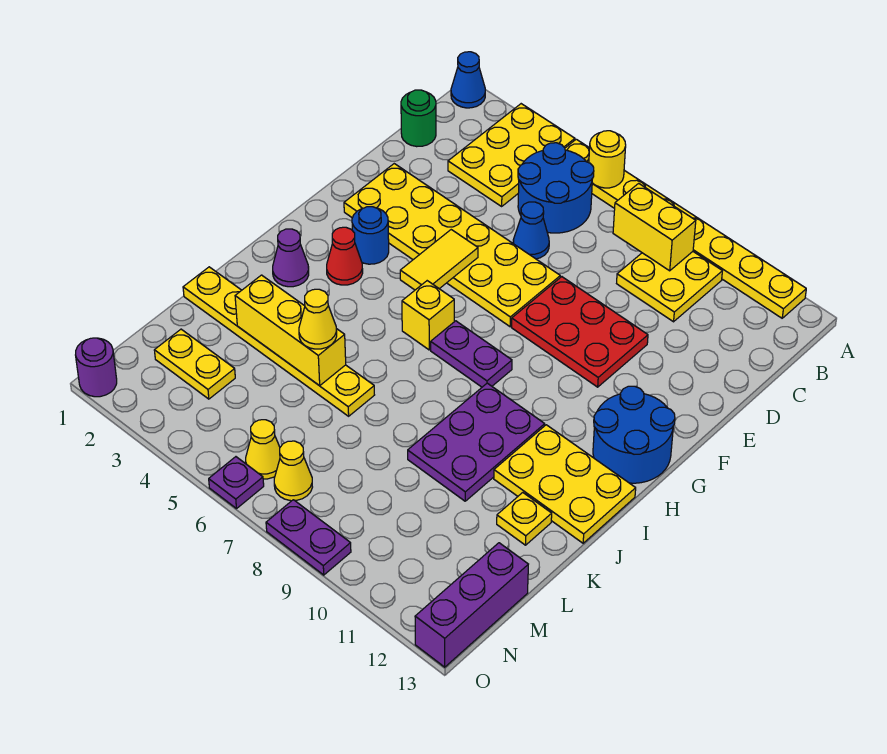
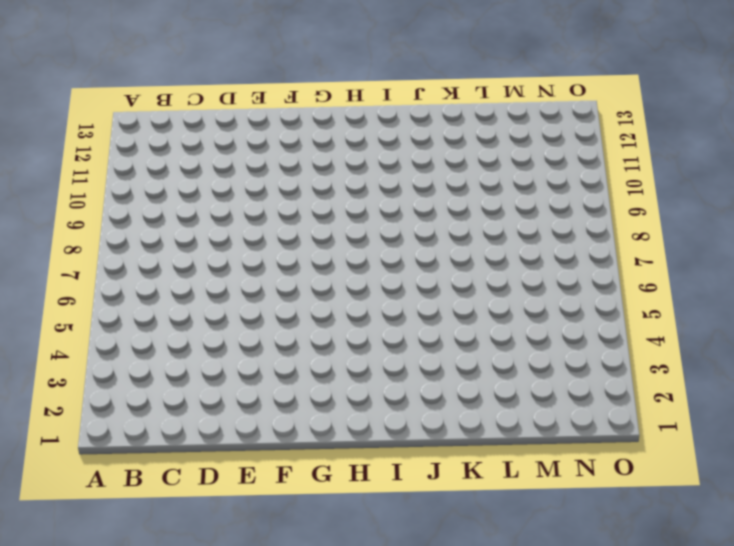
none -> blue cone A1 level 1
none -> yellow plate A3:C4 level 1
none -> yellow plate A5:A12 level 1
none -> blue round brick B5:C6 level 1

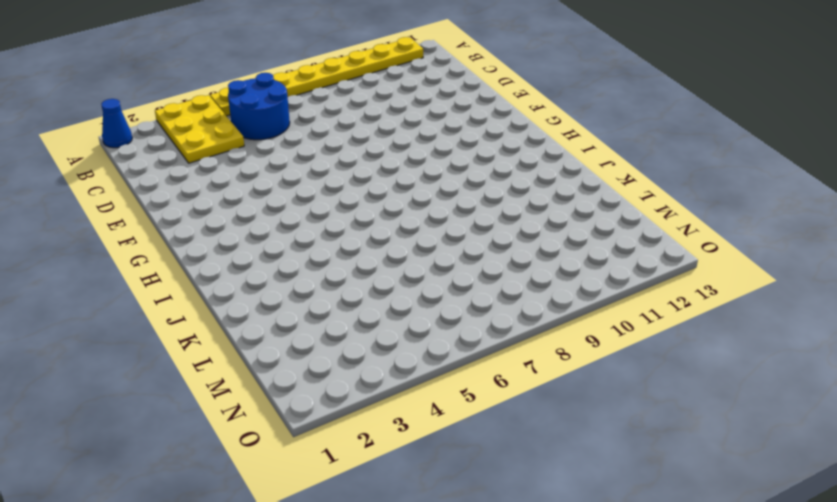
none -> yellow plate B9:C10 level 1
none -> green round brick C1 level 1
none -> blue cone D6 level 1
none -> yellow plate E2:F7 level 1

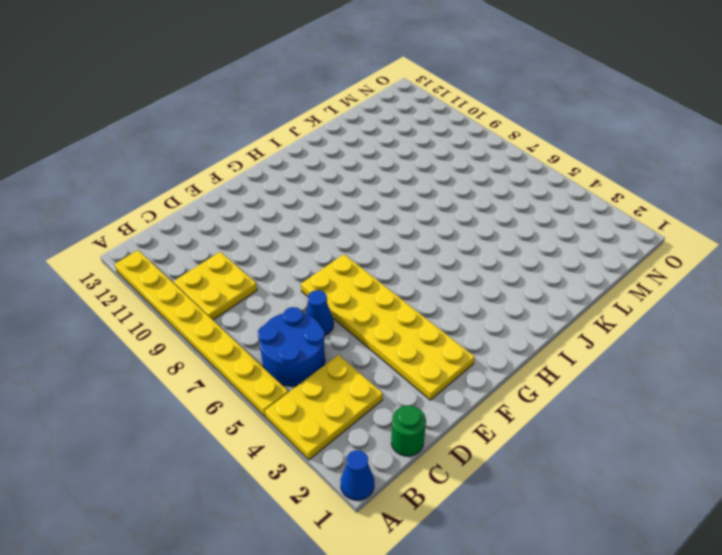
none -> red plate E8:F10 level 1
none -> blue round brick G3 level 1
none -> blue round brick G12:H13 level 1
none -> red cone H3 level 1

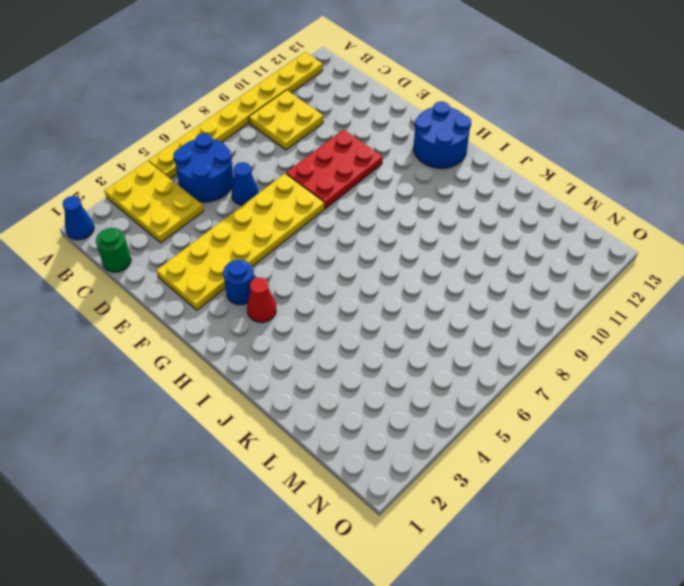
none -> yellow brick H6 level 1
none -> purple plate H7:H8 level 1
none -> purple cone I2 level 1
none -> purple plate I9:K10 level 1

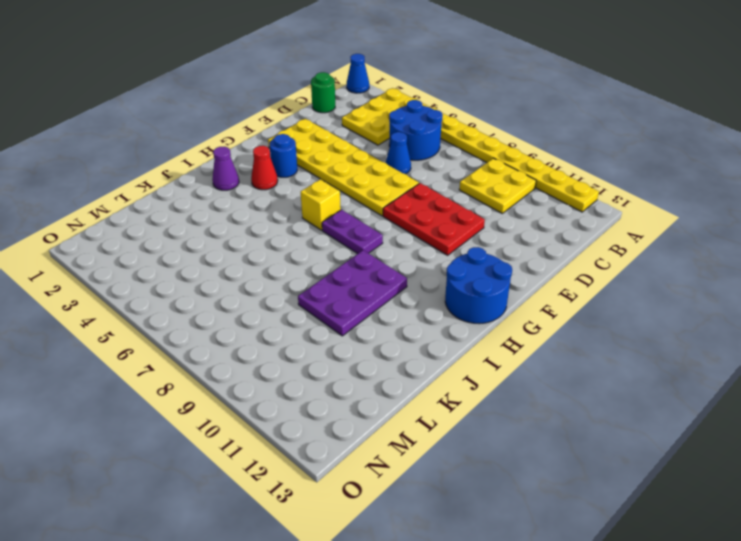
none -> yellow plate I11:J13 level 1
none -> yellow plate K1:K6 level 1
none -> yellow plate K12 level 1
none -> yellow plate M2:M3 level 1

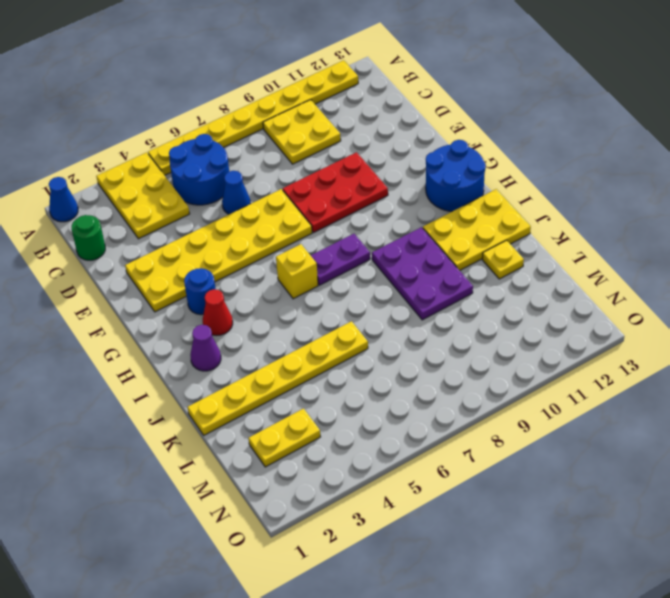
none -> purple brick M13:O13 level 1
none -> yellow cone N6 level 1
none -> yellow cone N7 level 1
none -> purple round brick O1 level 1

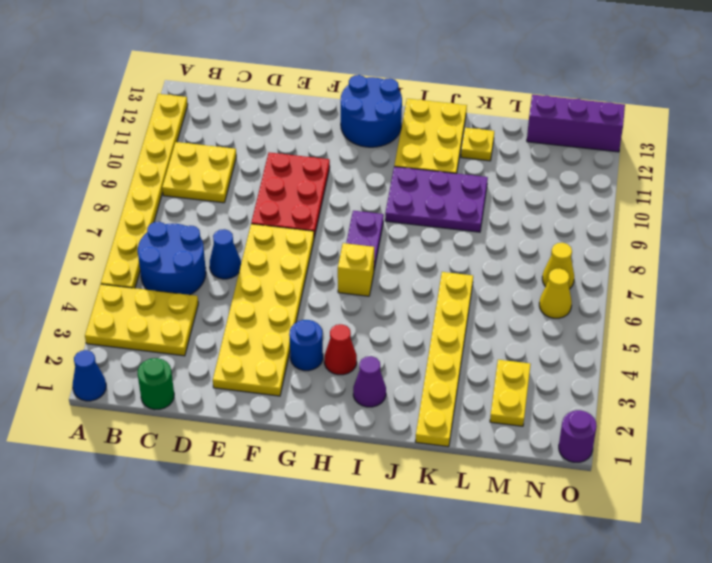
none -> purple plate O6 level 1
none -> purple plate O8:O9 level 1
none -> yellow round brick A6 level 2
none -> yellow brick B8:B9 level 2

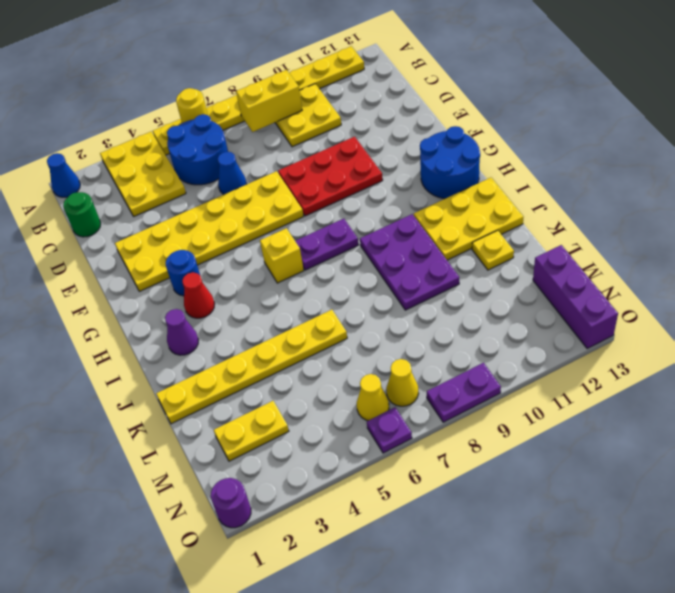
none -> yellow tile F5:G5 level 2
none -> yellow brick K3:K5 level 2
none -> yellow cone K5 level 3

